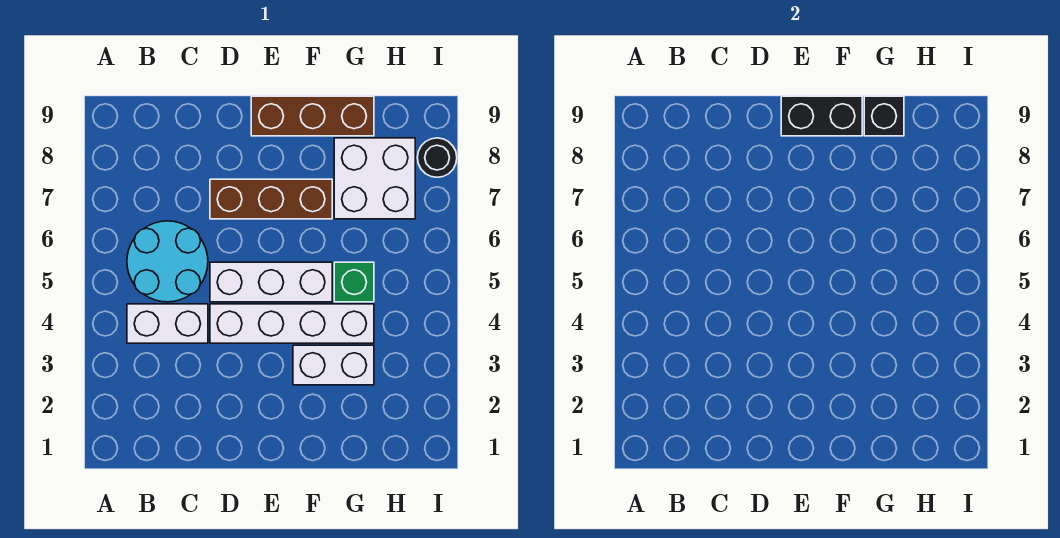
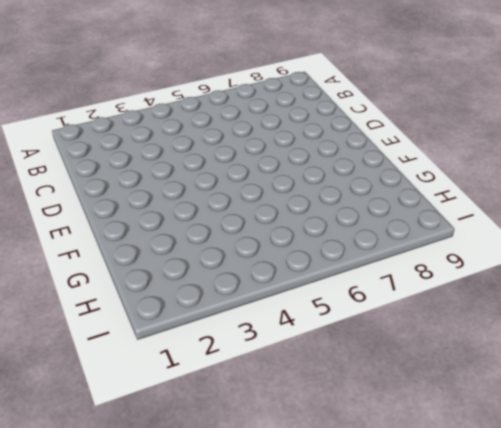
none -> white brick B4:C4 level 1
none -> cyan round brick B5:C6 level 1
none -> white brick D4:G4 level 1

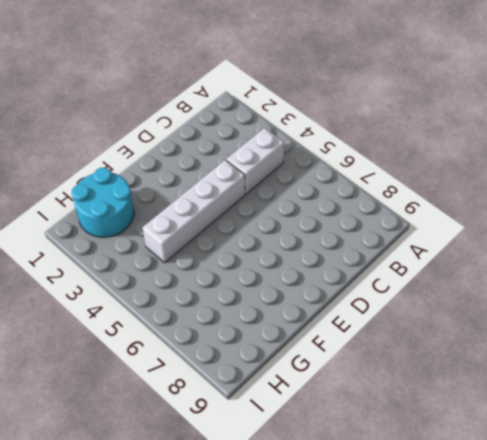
cyan round brick G1:H2 level 1 -> cyan round brick B5:C6 level 1
none -> white brick D5:F5 level 1
none -> brown brick D7:F7 level 1
none -> brown brick E9:G9 level 1

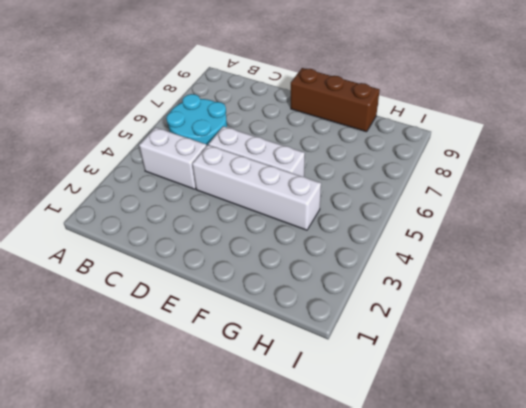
none -> brown brick D7:F7 level 1
none -> white brick F3:G3 level 1
none -> green brick G5 level 1

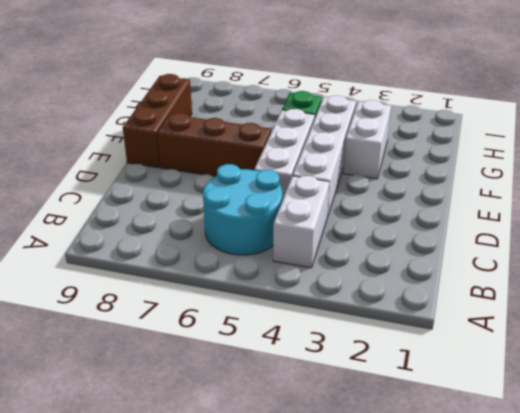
brown brick E6:E8 level 1 -> brown brick D7:F7 level 1
none -> white brick G7:H8 level 1
none -> black round brick I8 level 1
none -> black brick E9:F9 level 2

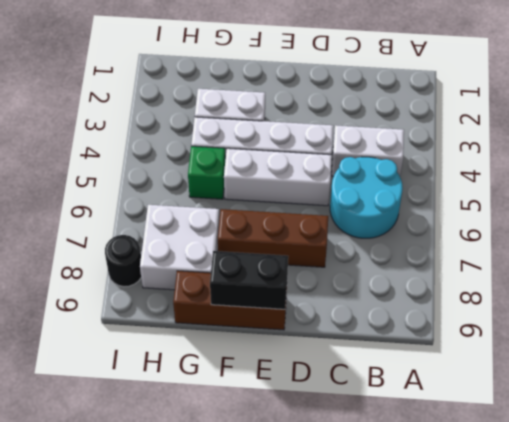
none -> black brick G9 level 2

